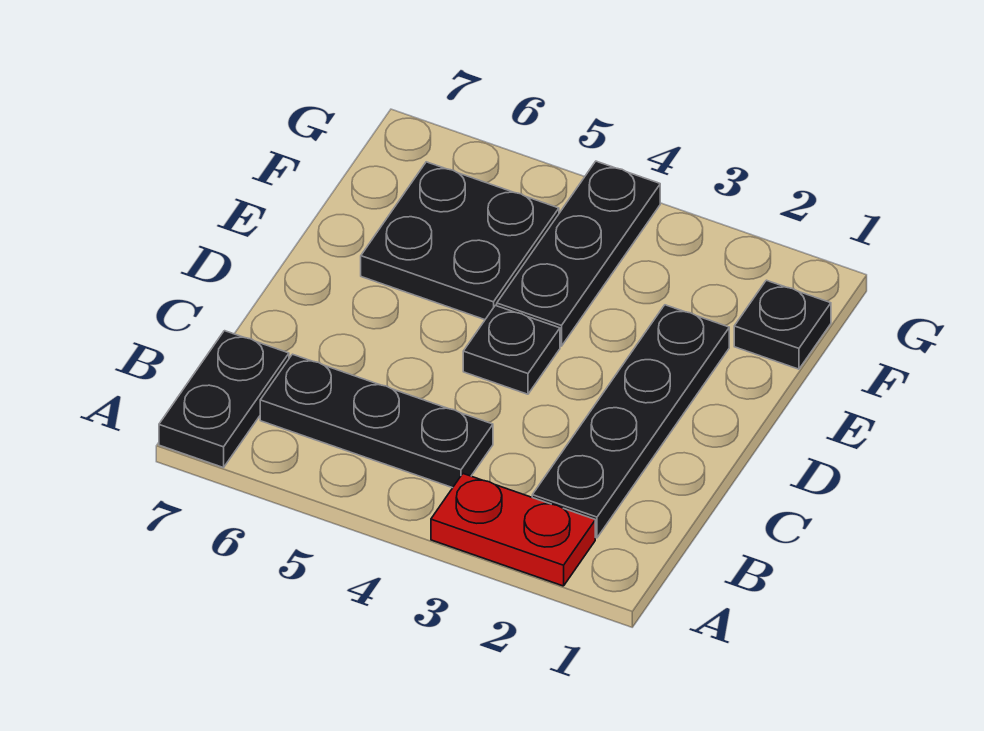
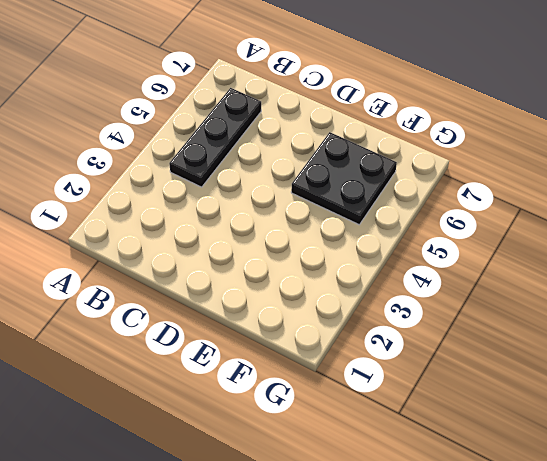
none -> red plate A2:A3 level 1
none -> black plate A7:B7 level 1

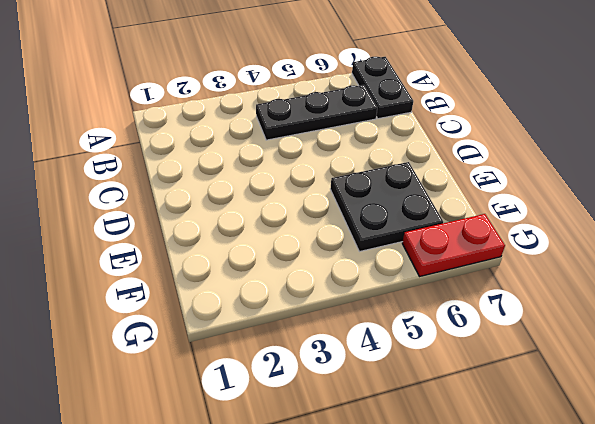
red plate G6:G7 level 1 -> red plate A2:A3 level 1
none -> black plate B2:E2 level 1
none -> black plate D4 level 1

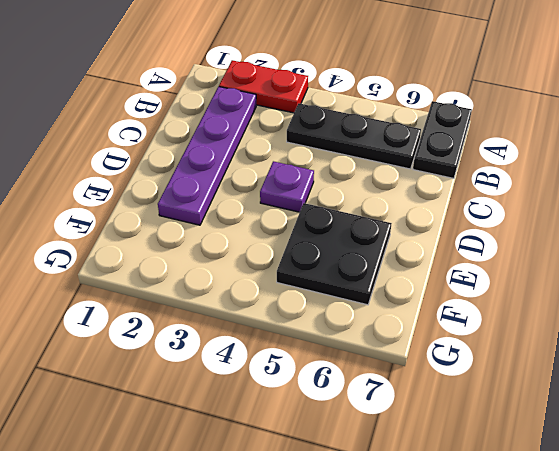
purple plate B2:E2 level 1 -> black plate B2:E2 level 1
purple plate D4 level 1 -> black plate D4 level 1
none -> black plate E4:G4 level 1
none -> black plate F1 level 1

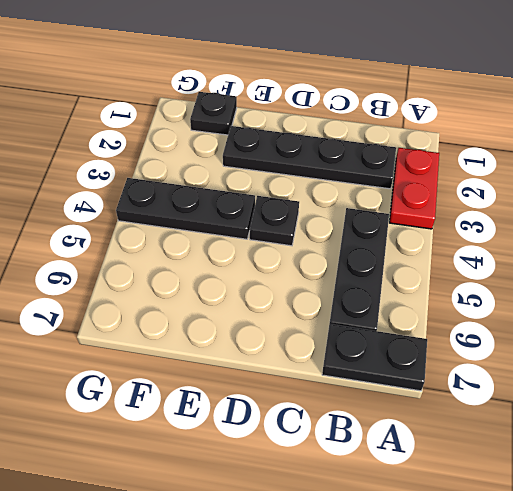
none -> black plate E5:F6 level 1

